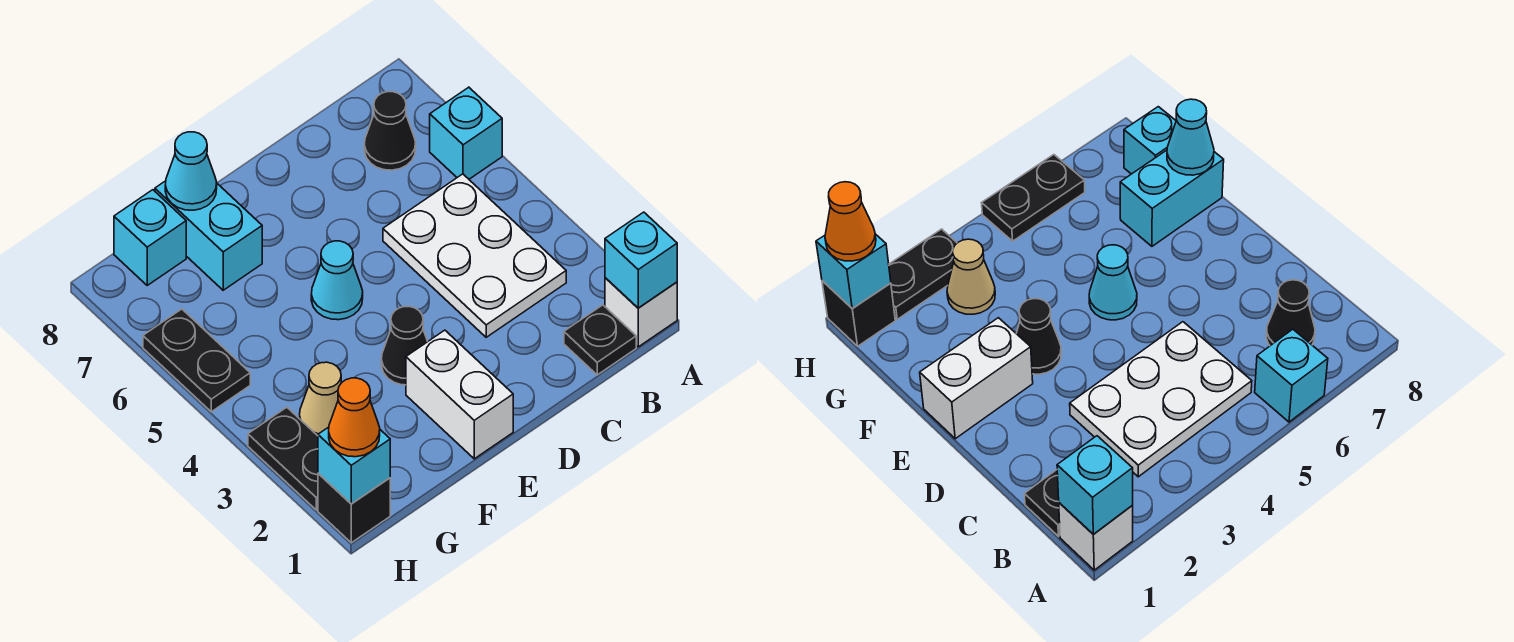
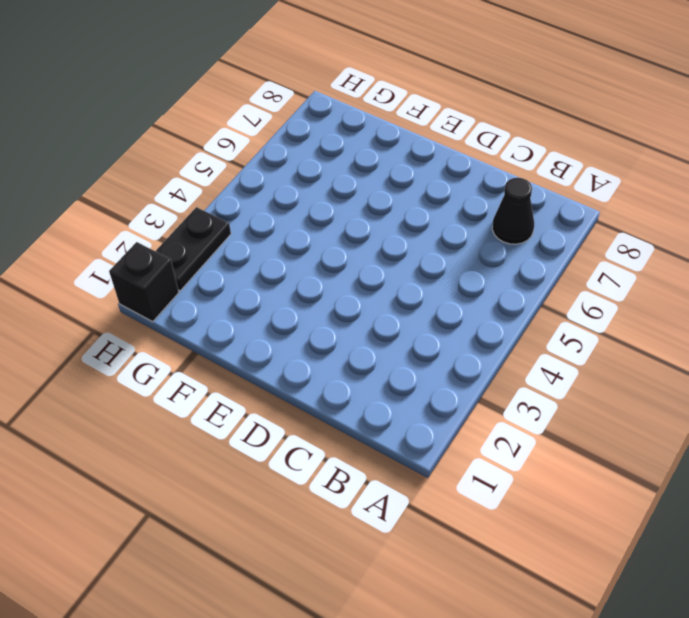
none -> white brick A1 level 1
none -> cyan brick A6 level 1
none -> black plate B1 level 1

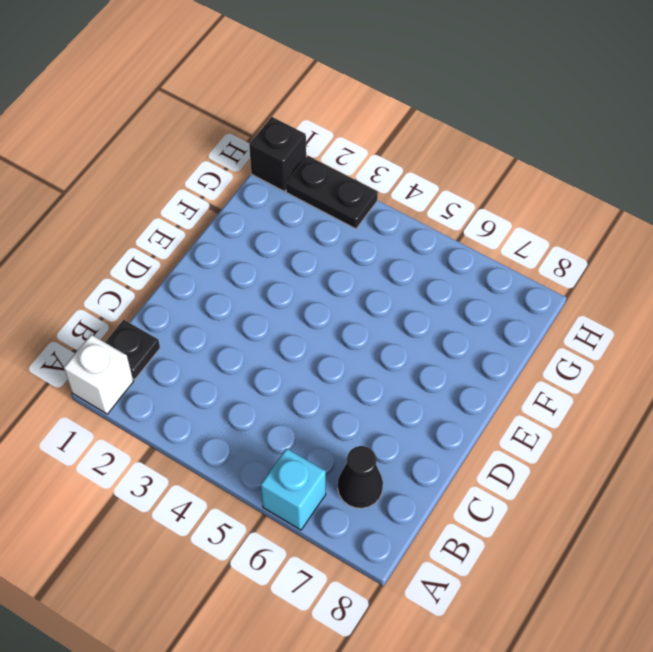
none -> white plate B3:C5 level 1
none -> white brick E1:E2 level 1
none -> black cone E3 level 1

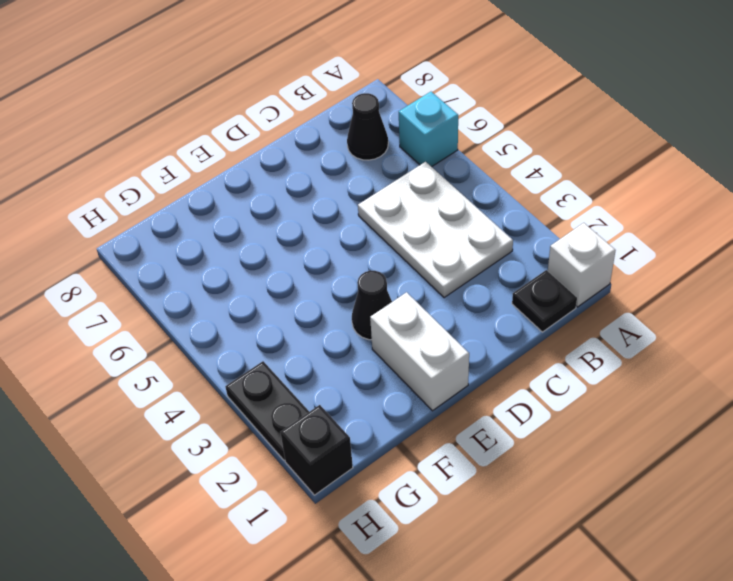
none -> cyan cone E5 level 1
none -> cyan brick F7:F8 level 1
none -> tan cone G3 level 1

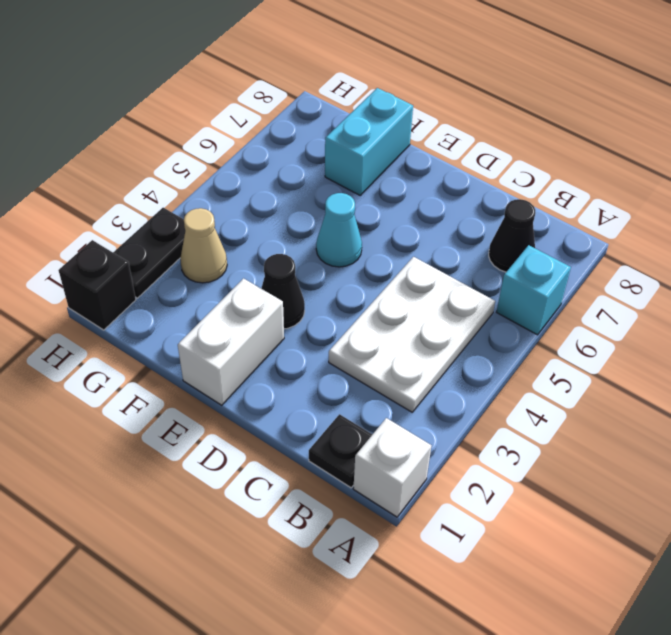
none -> cyan brick G8 level 1
none -> black plate H5:H6 level 1
none -> cyan brick A1 level 2

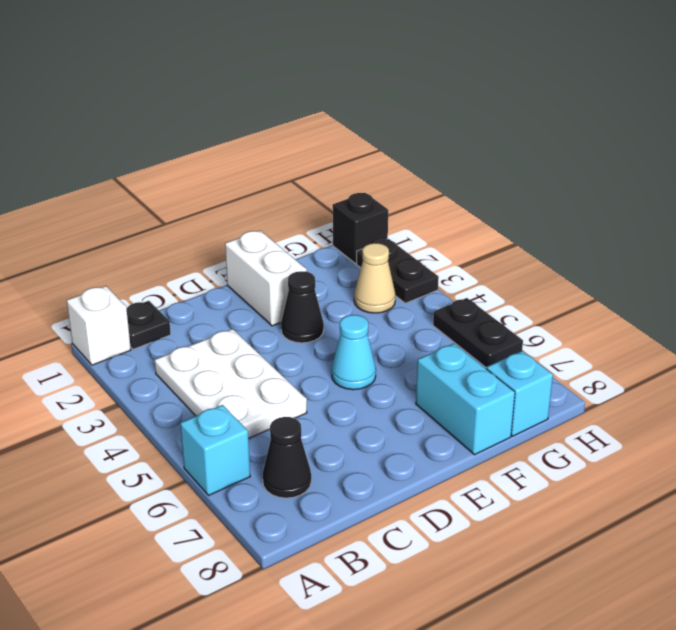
none -> cyan brick A1 level 2
none -> cyan cone F8 level 2
none -> cyan brick H1 level 2

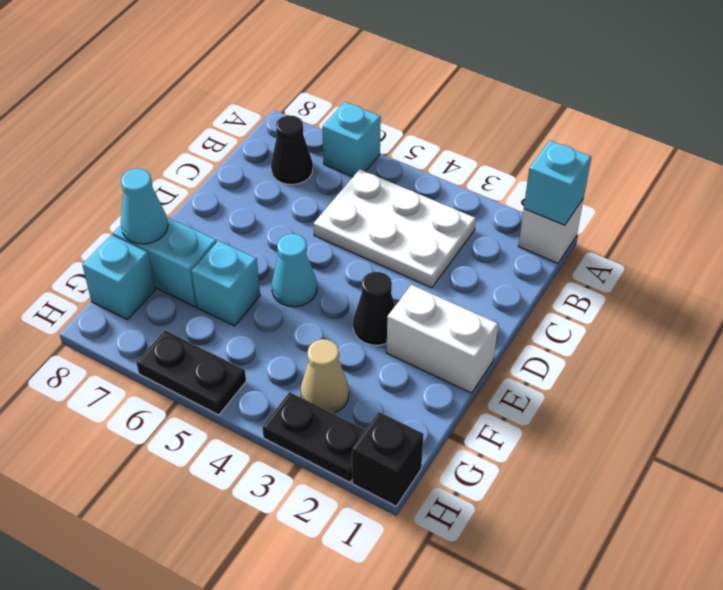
cyan brick F6 level 1 -> cyan brick H1 level 2
none -> black plate B1 level 1
none -> orange cone H1 level 3

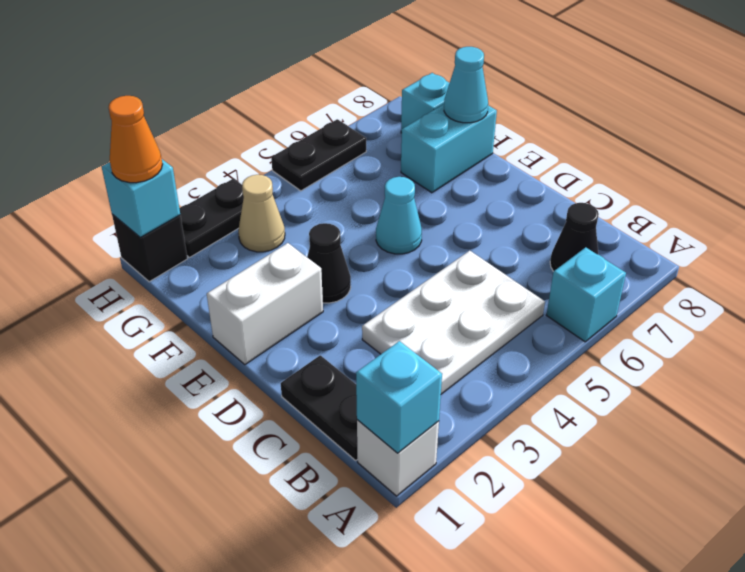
black plate B1:C1 level 1 -> black plate B1 level 1

